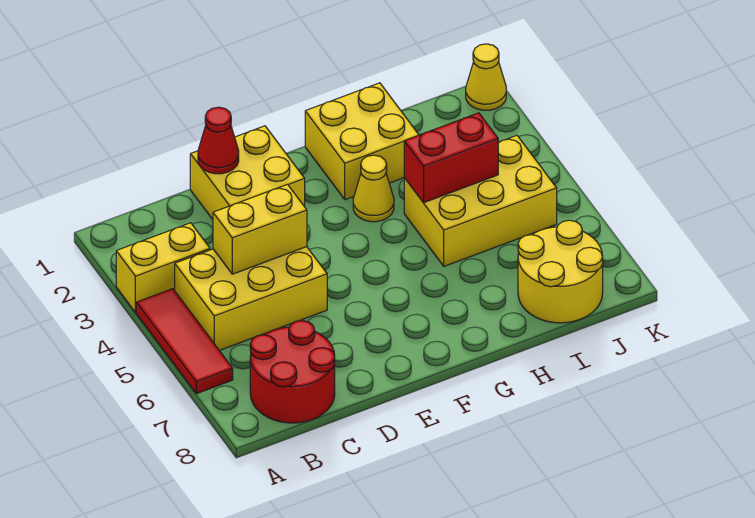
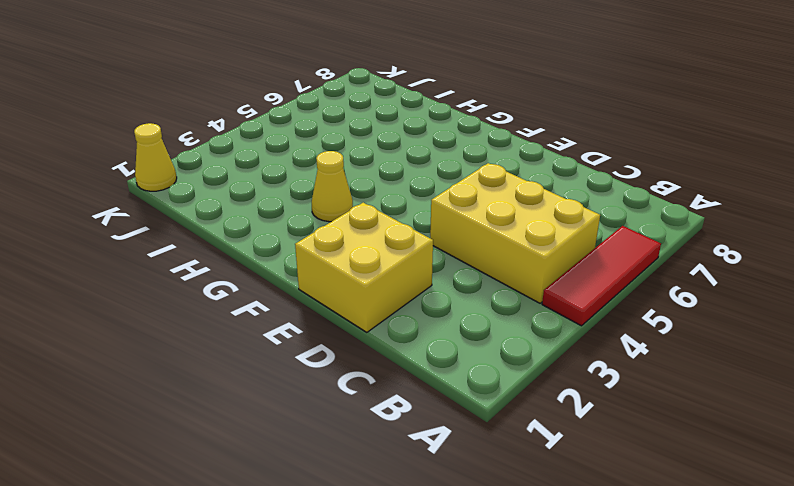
none -> yellow brick A3:B3 level 1
none -> red round brick B7:C8 level 1
none -> yellow brick G1:H2 level 1

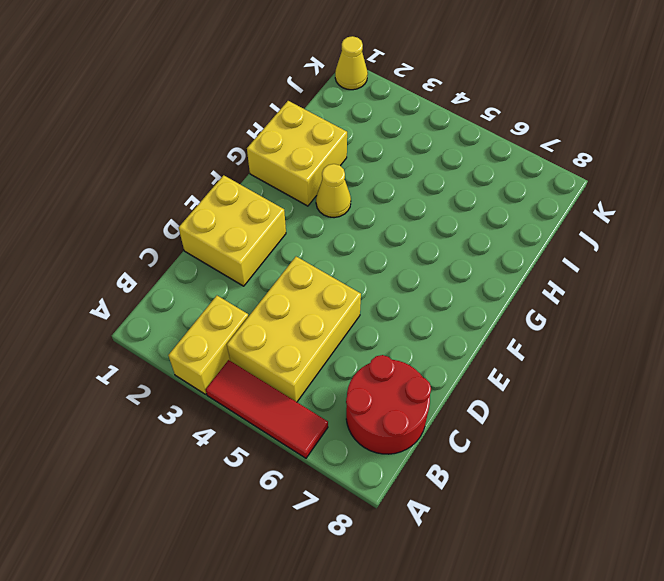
none -> yellow brick H4:J5 level 1
none -> yellow round brick I7:J8 level 1
none -> yellow brick C4:D4 level 2

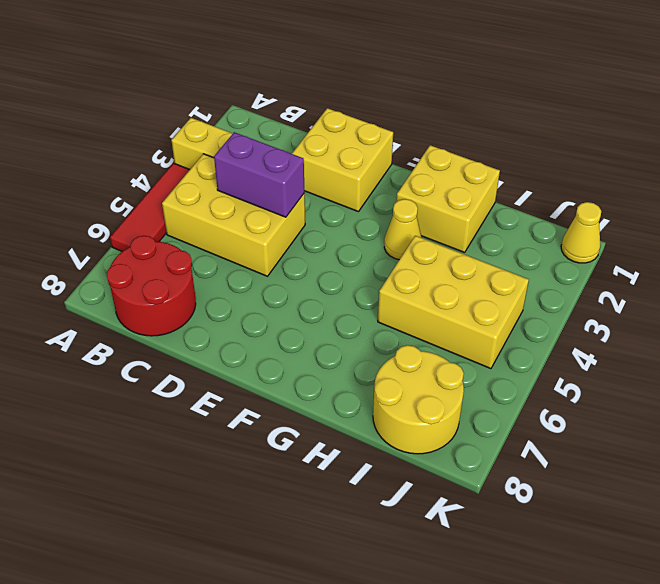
purple brick C4:D4 level 2 -> yellow brick C4:D4 level 2
none -> red cone D1 level 2
none -> red brick H4:I4 level 2

